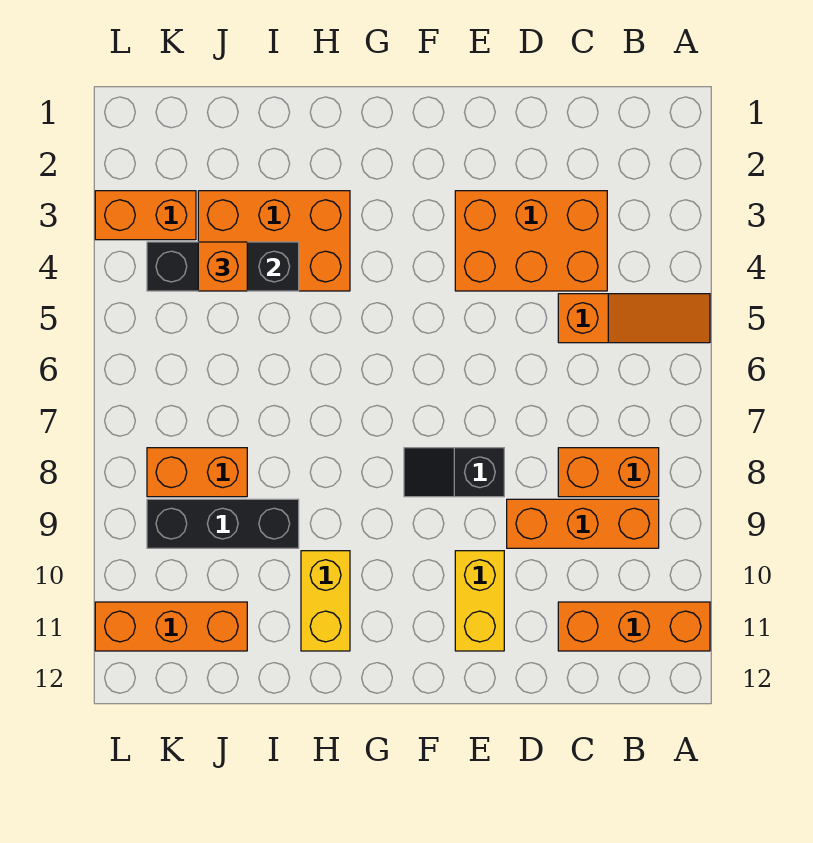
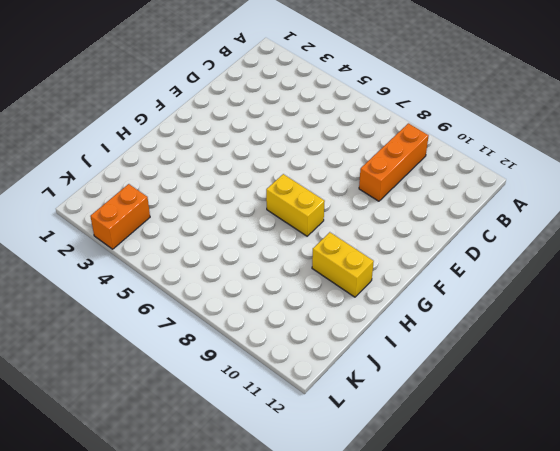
yellow brick G7:G8 level 1 -> yellow brick E10:E11 level 1
none -> orange slope A5:C5 level 1 top C
none -> orange brick A11:C11 level 1
none -> orange brick B8:C8 level 1

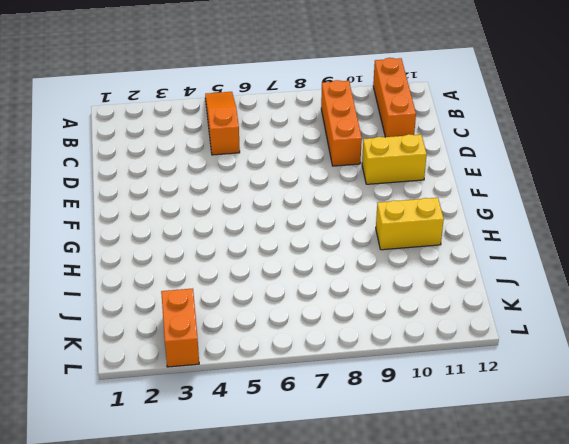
none -> orange brick B8:C8 level 1
none -> orange brick C3:E4 level 1
none -> black slope E8:F8 level 1 top E

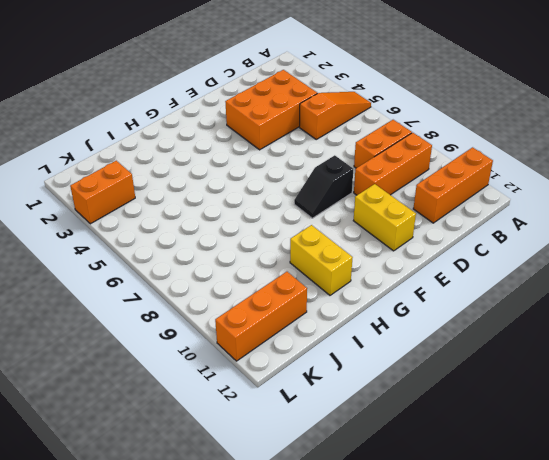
none -> orange brick H3:J4 level 1
none -> black brick I9:K9 level 1
none -> orange brick J8:K8 level 1

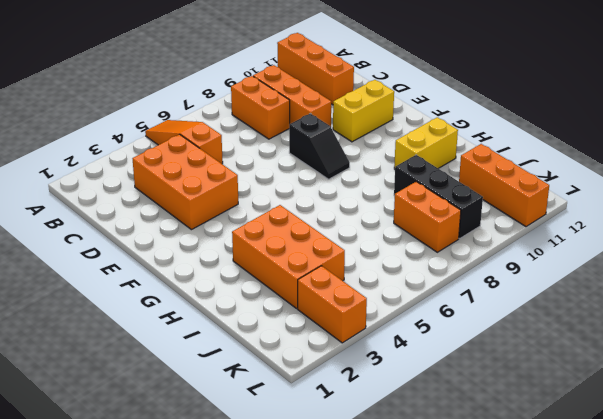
none -> black brick I4:K4 level 2
none -> orange brick J4 level 3

